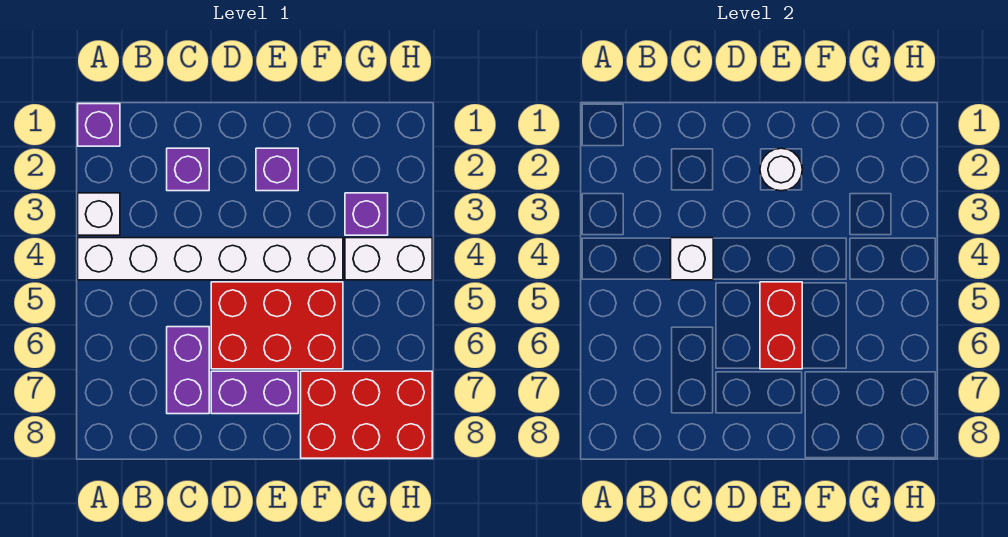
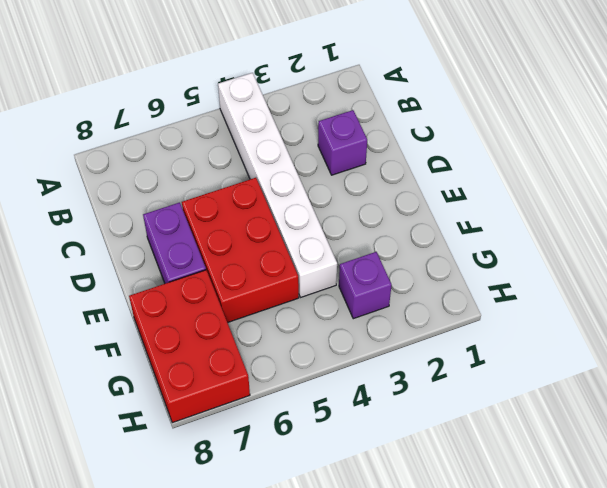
none -> purple brick A1 level 1
none -> white brick A3 level 1
none -> purple brick C6:C7 level 1

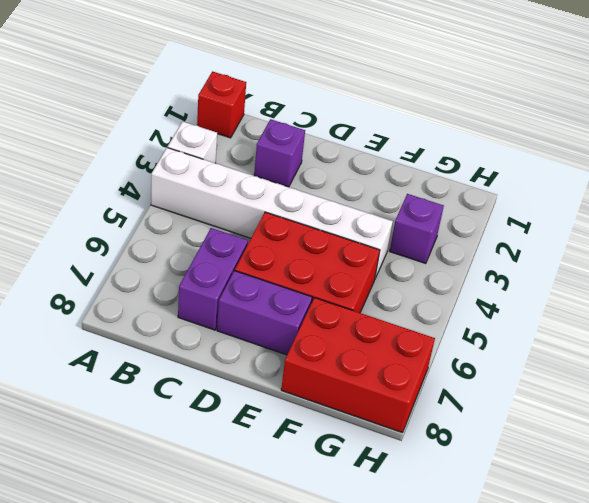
red brick A1 level 1 -> purple brick A1 level 1
none -> purple brick E2 level 1
none -> white brick G4:H4 level 1
none -> white brick C4 level 2

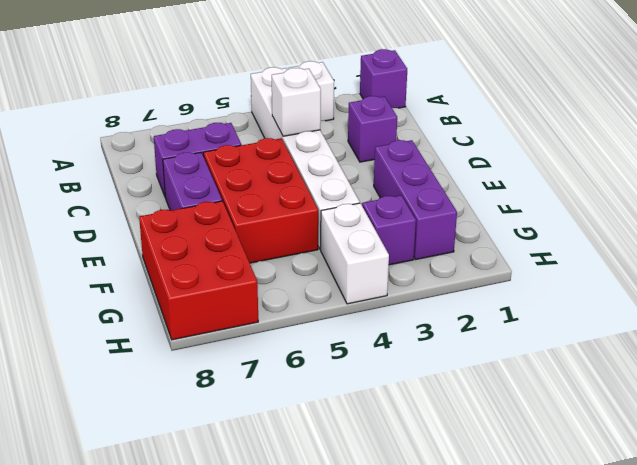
purple brick E2:G2 level 1 -> purple brick E2 level 1
none -> white round brick E2 level 2
none -> red brick E5:E6 level 2

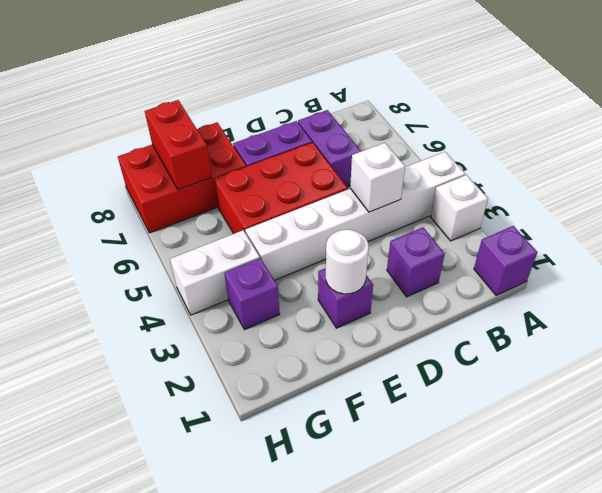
red brick G7:G8 level 2 -> red brick E5:E6 level 2

